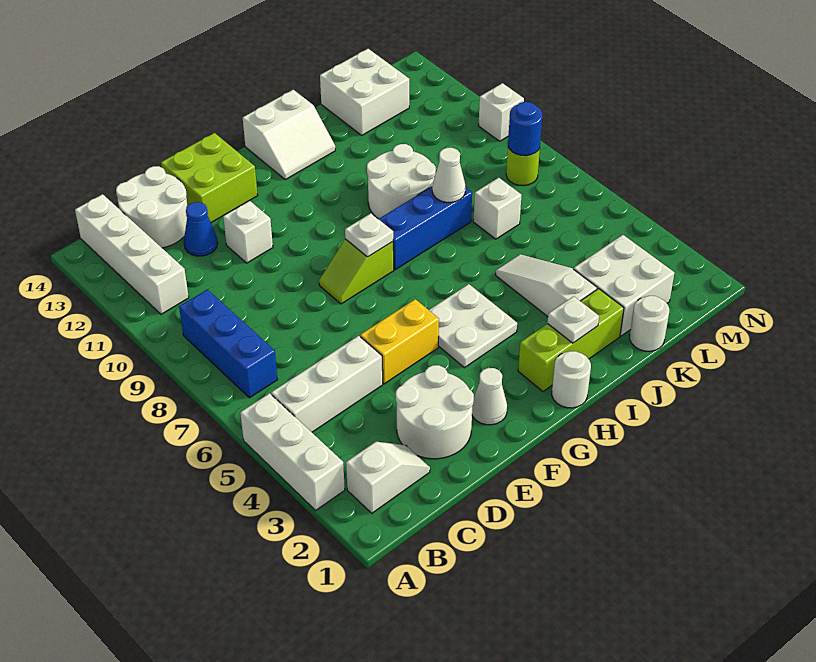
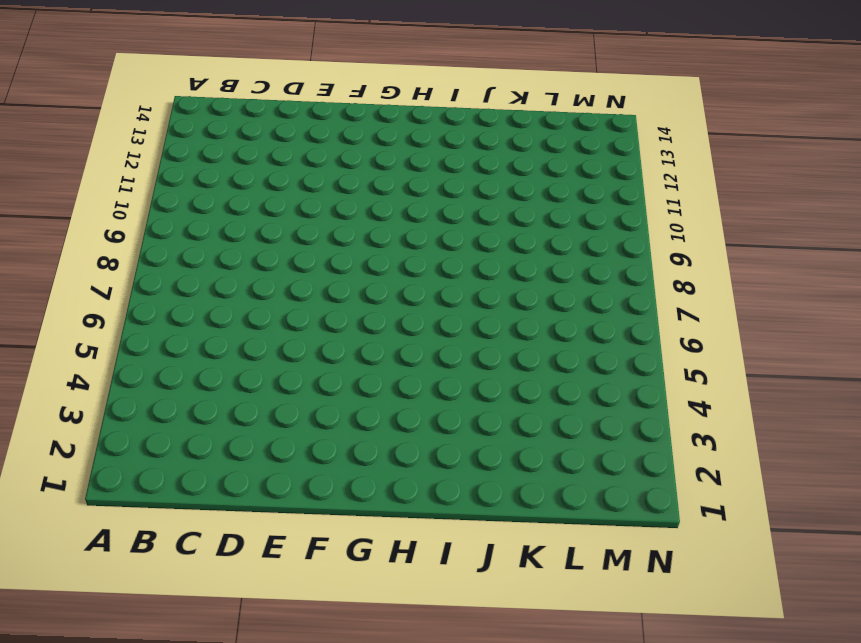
none -> white brick A3:A5 level 1
none -> white slope B2:C2 level 1 top B
none -> white brick B5:D5 level 1
none -> blue brick B7:B9 level 1

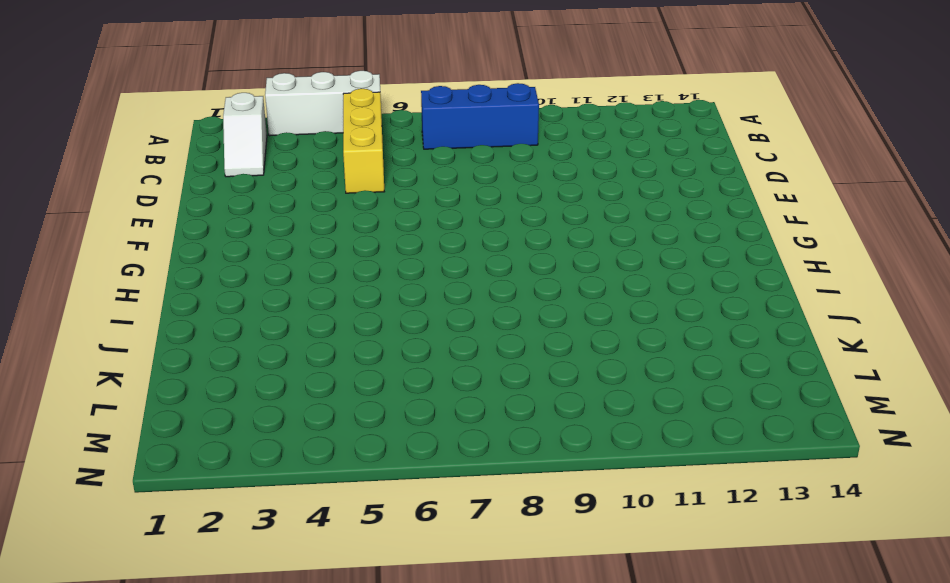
yellow brick B5:D5 level 1 -> white brick B5:D5 level 1
none -> white brick B11:B14 level 1
none -> white round brick C13:D14 level 1
none -> white round brick D2:E3 level 1
none -> blue cone D12 level 1

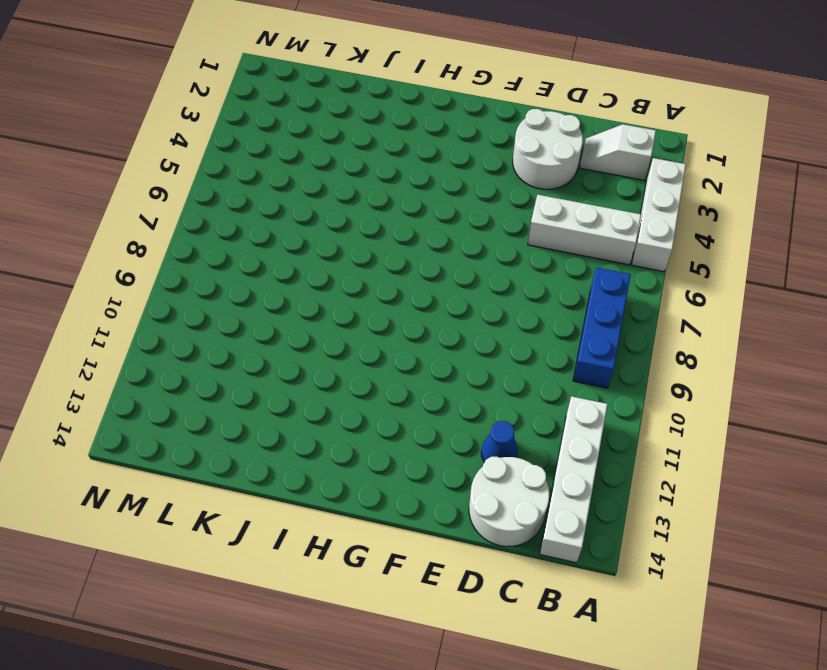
none -> yellow brick E5:F5 level 1
none -> white brick E11 level 1
none -> lime brick E13:F14 level 1
none -> white cone F2 level 1

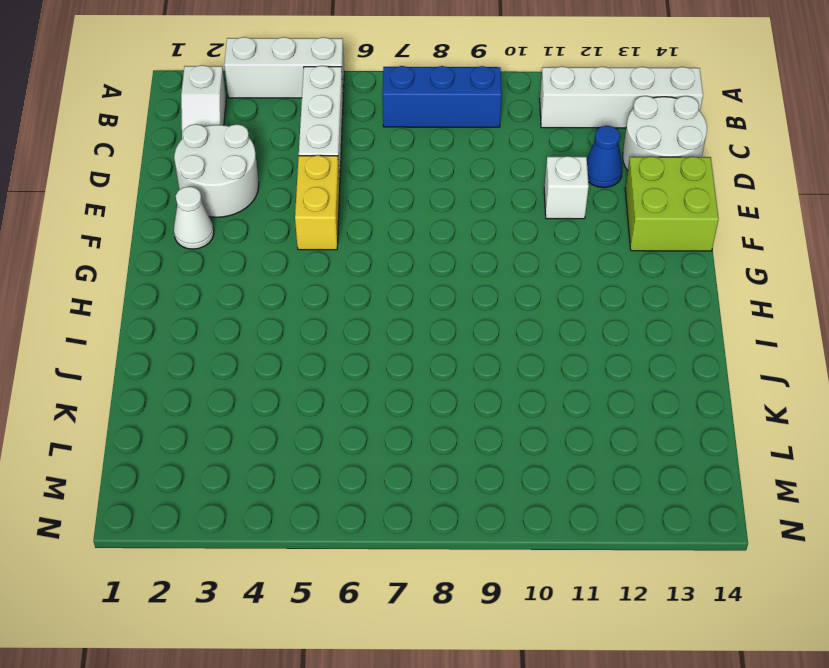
none -> lime slope F8:G8 level 1 top G
none -> white plate G4:H5 level 1
none -> white round brick H1 level 1
none -> lime brick H2:J2 level 1

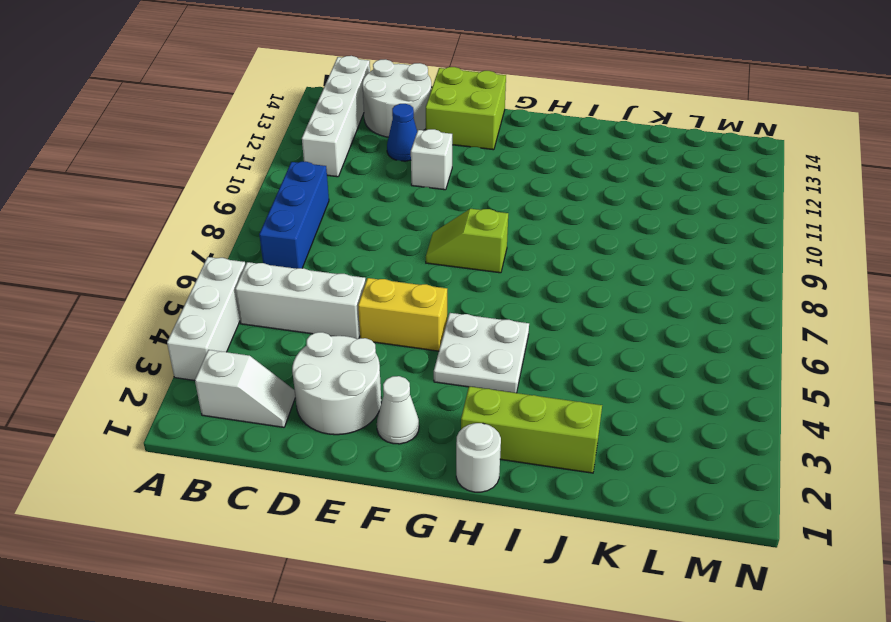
none -> blue brick H8:J8 level 1
none -> white slope H13:I14 level 1 top 14
none -> white round brick I9:J10 level 1
none -> white slope J3:J5 level 1 top 3

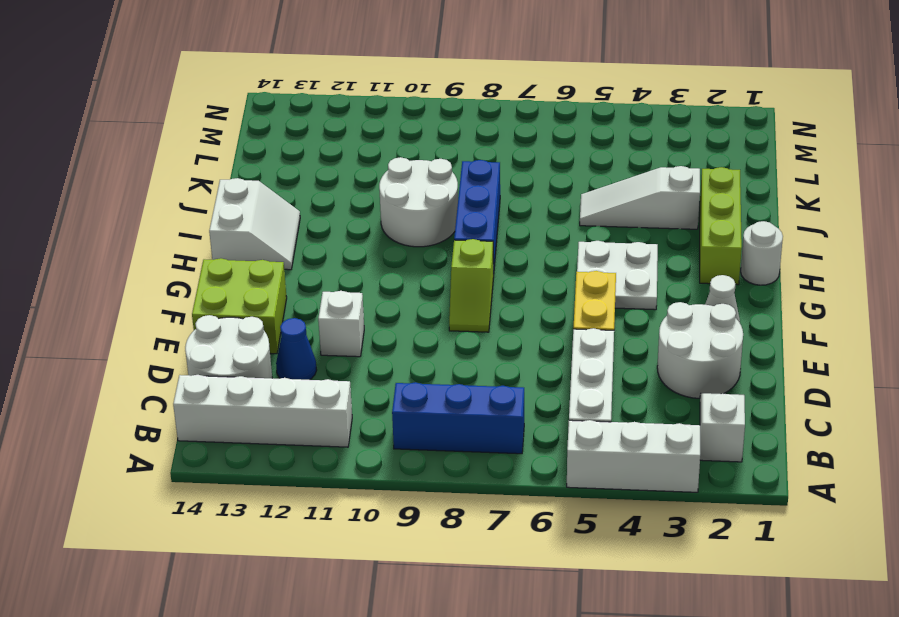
none -> white round brick K1 level 1
none -> white brick K2:L3 level 1
none -> white brick K7 level 1
none -> white brick K13:L14 level 1

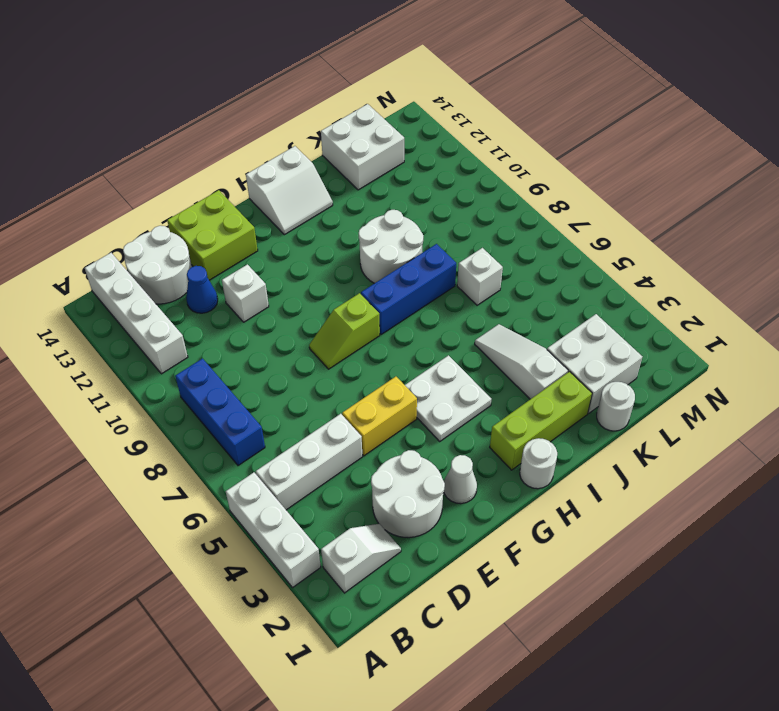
none -> lime round brick M8 level 1
none -> white brick N10 level 1
none -> white plate G8 level 2
none -> white plate I2 level 2

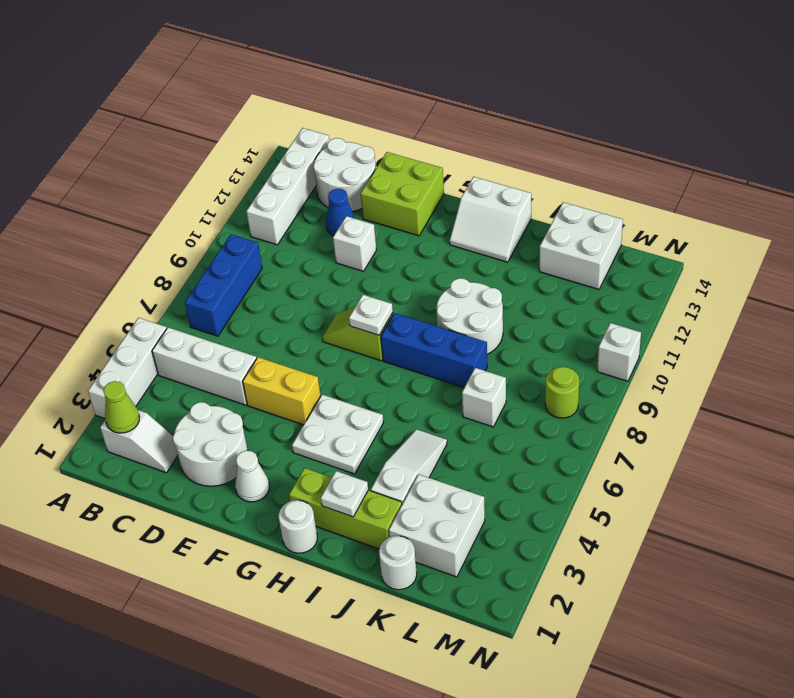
lime cone B2 level 2 -> none
none -> white cone J8 level 2
none -> blue round brick M8 level 2

